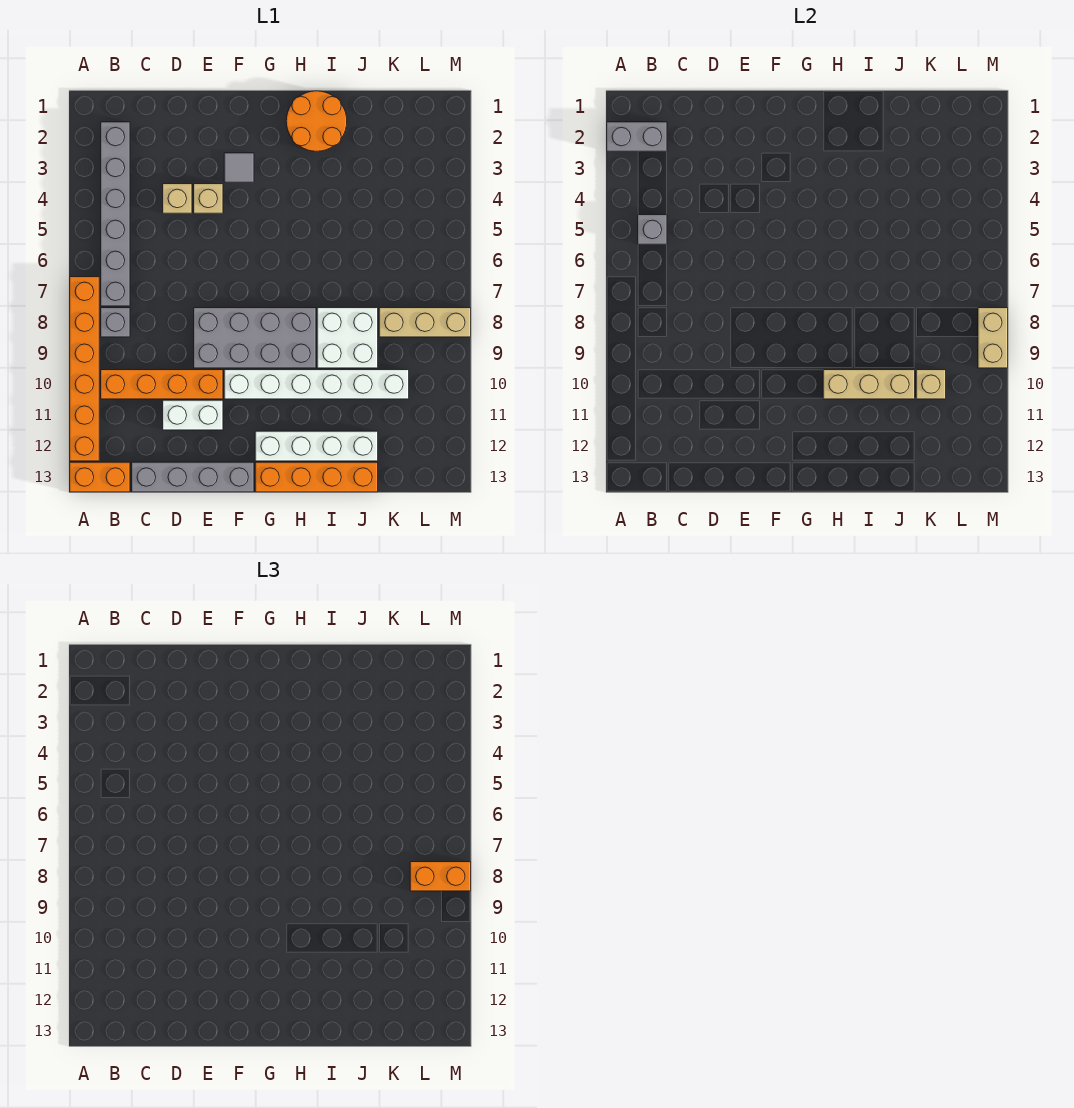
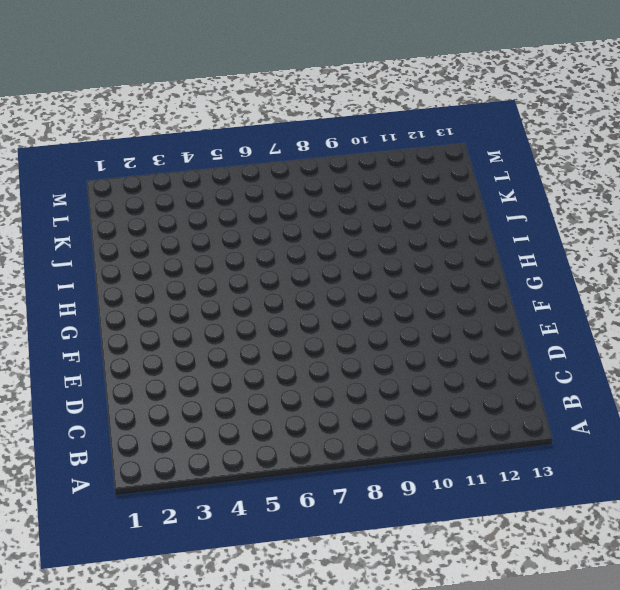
none -> orange brick A7:A12 level 1
none -> orange brick A13:B13 level 1
none -> grey brick B2:B7 level 1

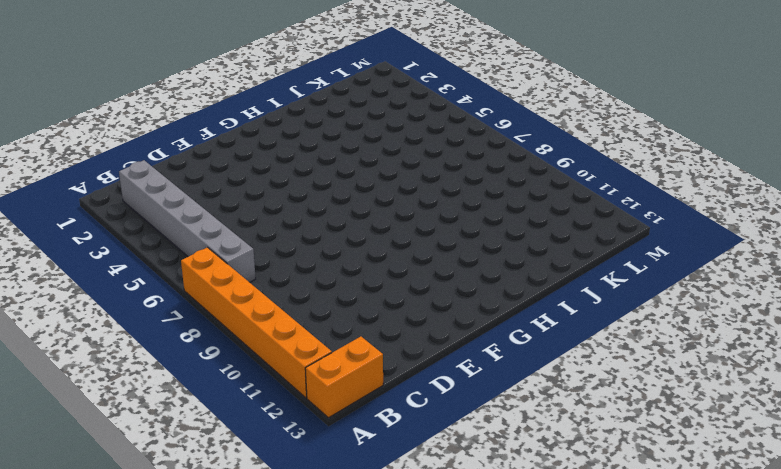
none -> grey brick B8 level 1
none -> orange brick B10:E10 level 1
none -> grey brick C13:F13 level 1

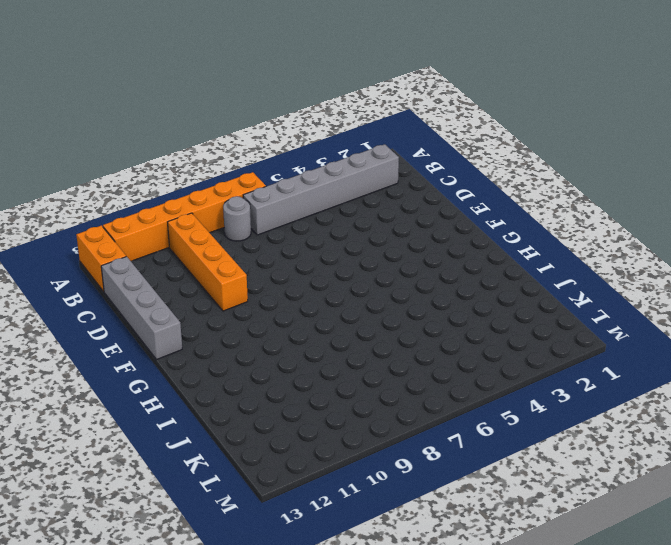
grey round brick B8 level 1 -> grey brick B8 level 1
none -> tan brick D4 level 1
none -> white brick D11:E11 level 1
none -> tan brick E4 level 1

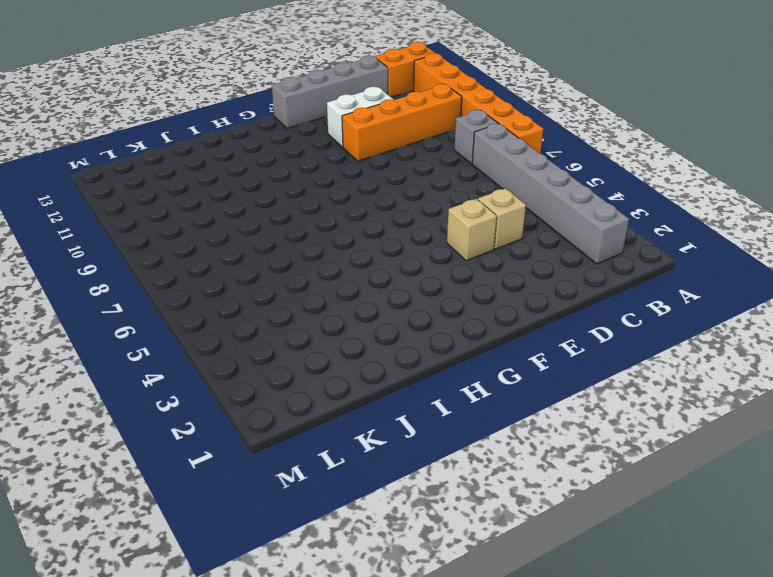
none -> grey brick E8:H9 level 1
none -> grey tile F3 level 1
none -> white brick F10:K10 level 1

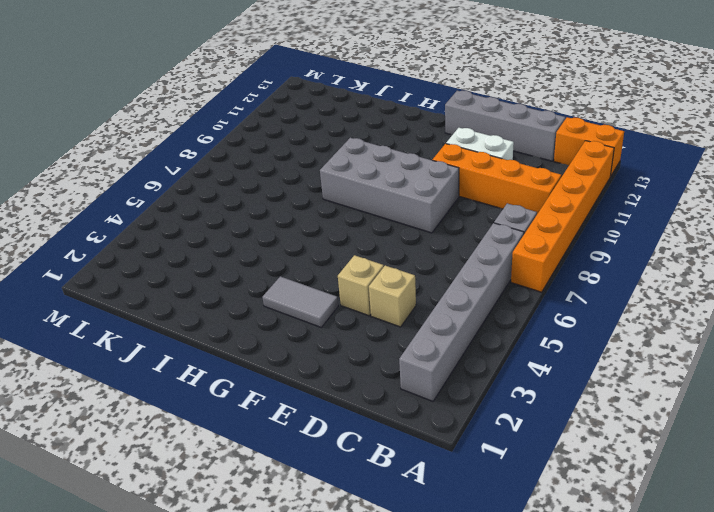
grey tile F3:G3 level 1 -> grey tile F3 level 1
none -> white brick F10:K10 level 1
none -> white brick G12:J12 level 1
none -> orange brick G13:J13 level 1

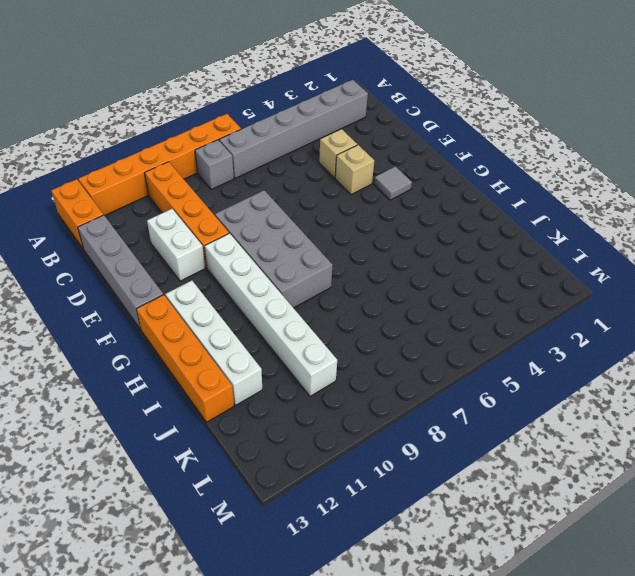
none -> orange round brick H1:I2 level 1
none -> white brick I8:J9 level 1
none -> tan brick K8:M8 level 1

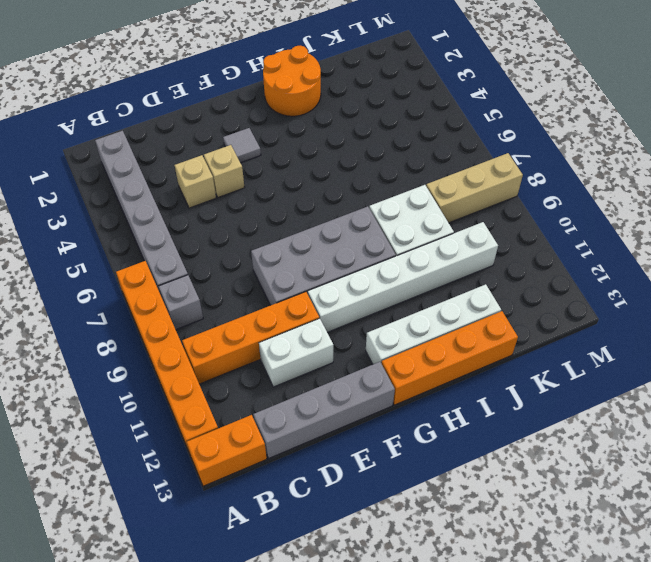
none -> grey brick A2:B2 level 2
none -> grey brick B5 level 2
none -> tan brick H10:J10 level 2

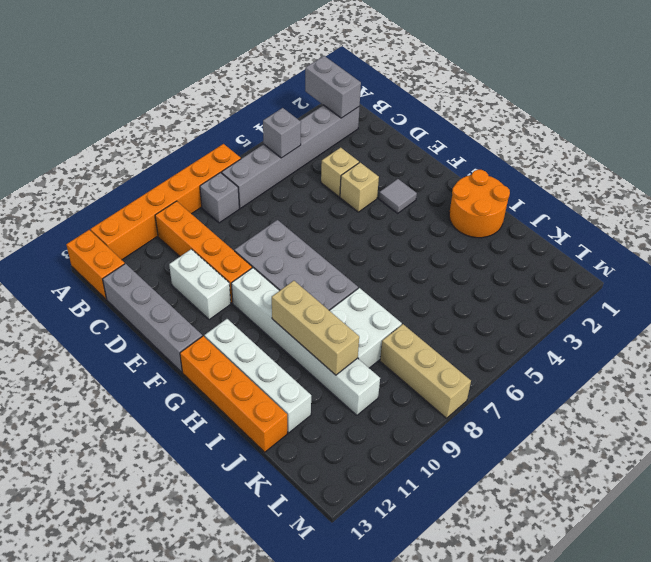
none -> tan brick K10 level 2
none -> tan brick M8:M9 level 2
none -> orange brick L8:M8 level 3

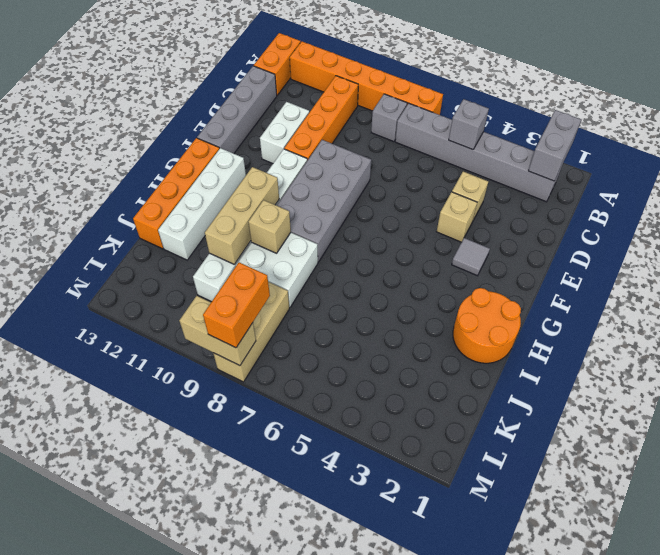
tan brick I9 level 2 -> tan brick K10 level 2

